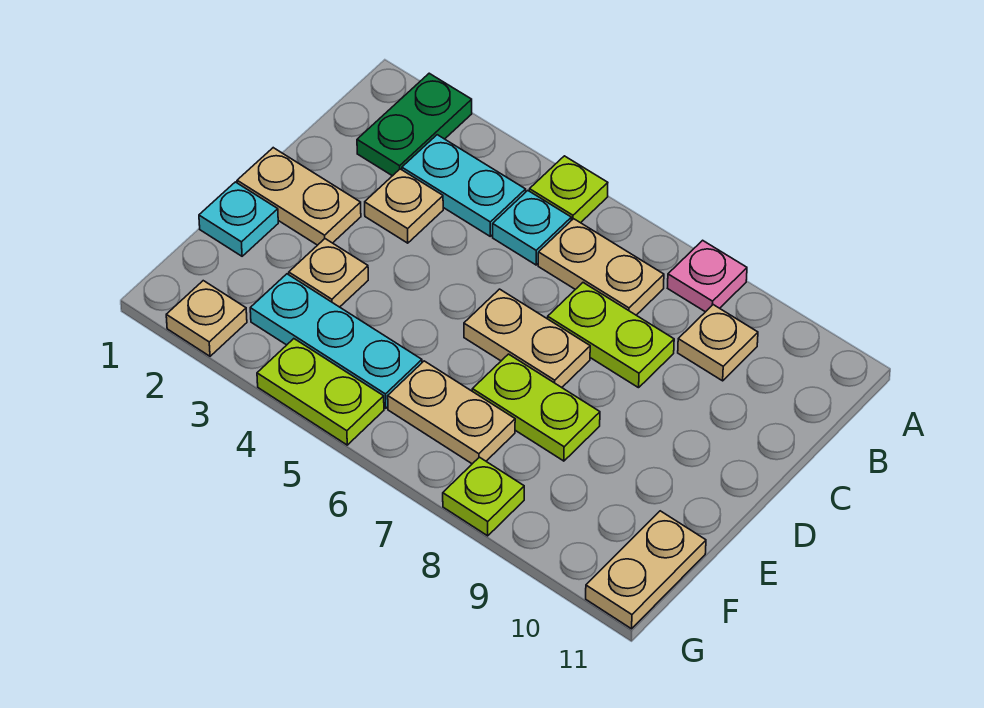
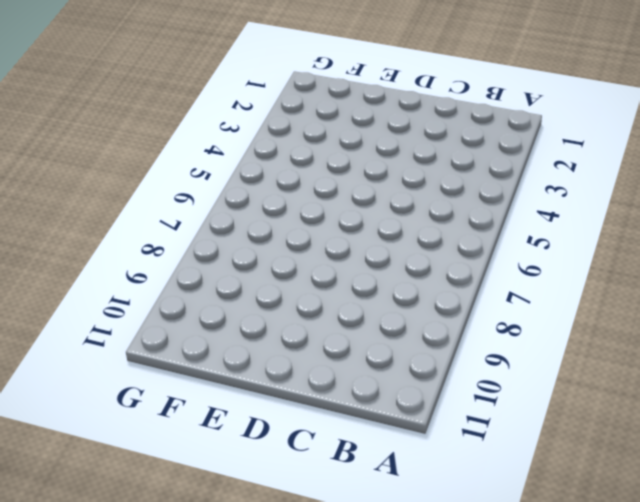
none -> green plate A2:B2 level 1
none -> lime plate A5 level 1
none -> pink plate A8 level 1

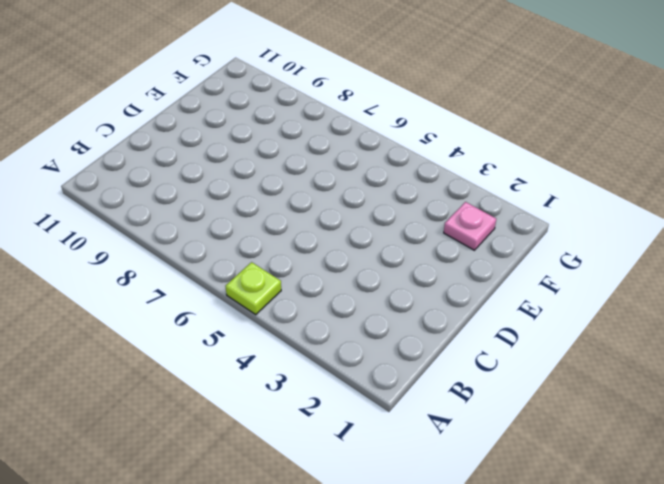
pink plate F2 level 1 -> pink plate A8 level 1
none -> green plate A2:B2 level 1
none -> cyan plate B3:B4 level 1
none -> cyan plate B5 level 1

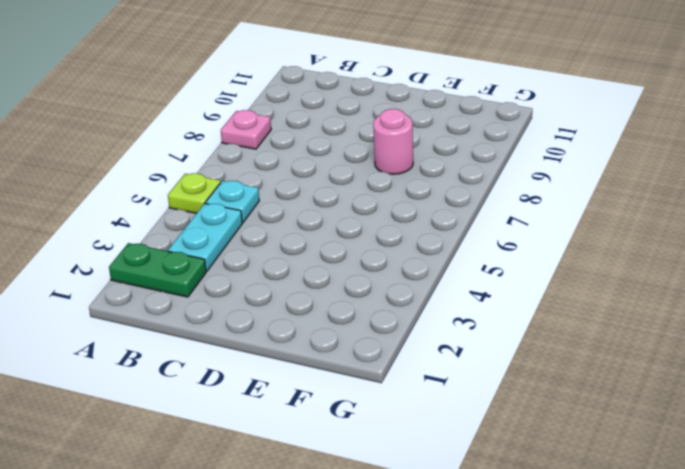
pink round brick E8 level 1 -> lime plate E7:E8 level 1
none -> tan plate B6:B7 level 1
none -> tan plate B9 level 1
none -> tan plate C3 level 1

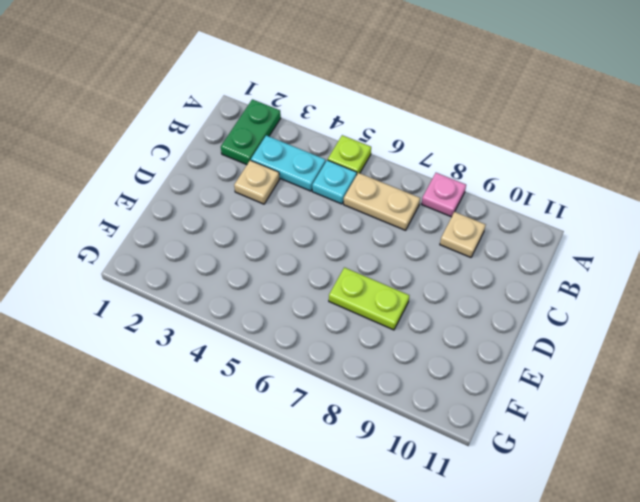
none -> lime plate C7:C8 level 1
none -> tan plate D1:D2 level 1
none -> tan plate D6:D7 level 1

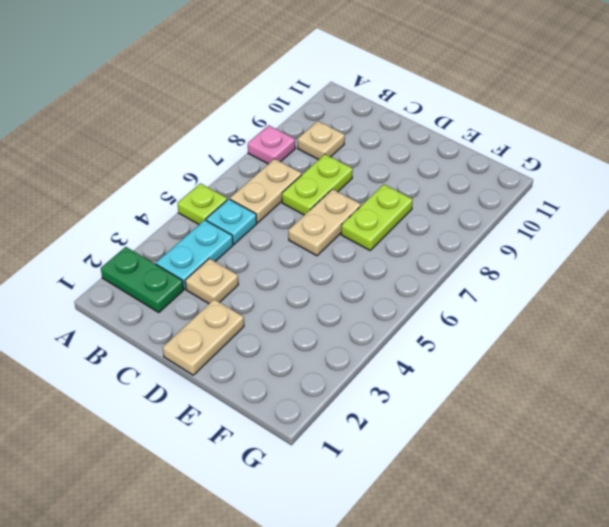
none -> cyan plate E1 level 1
none -> tan plate E3 level 1
none -> cyan plate F3:F5 level 1

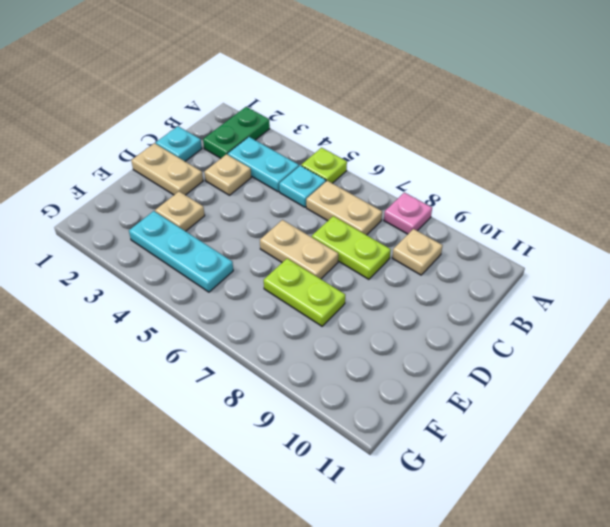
cyan plate C1 level 1 -> cyan plate E1 level 1
none -> tan plate F6:F7 level 1
none -> tan plate F11:G11 level 1
none -> tan plate G2 level 1

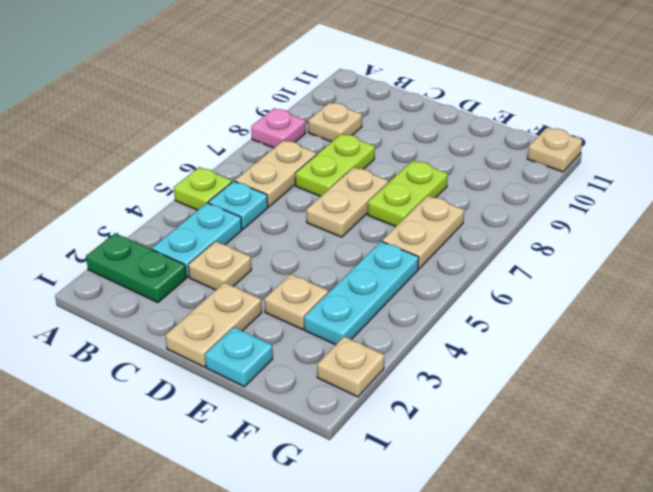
tan plate G11 level 1 -> tan plate F11:G11 level 1
none -> lime plate G4:G5 level 1
none -> lime plate G8 level 1

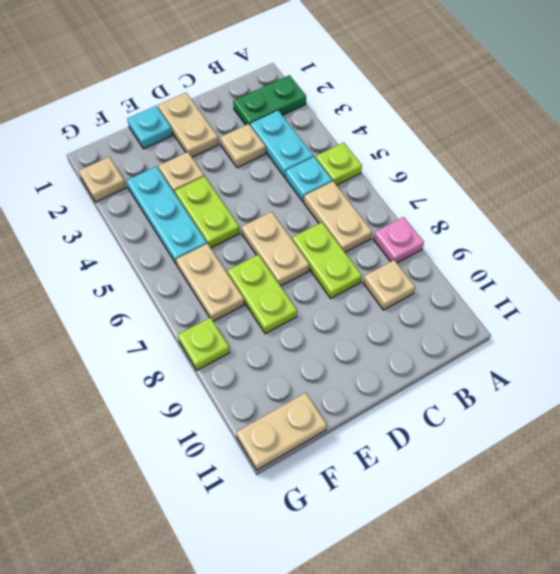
lime plate E4:E5 level 1 -> lime plate G4:G5 level 1

